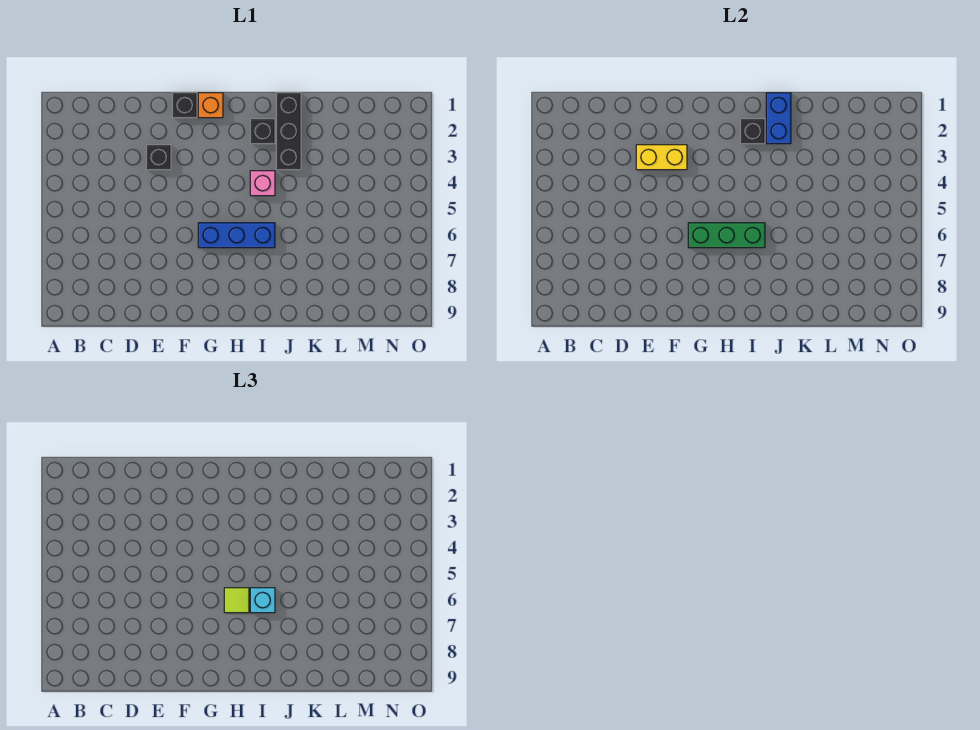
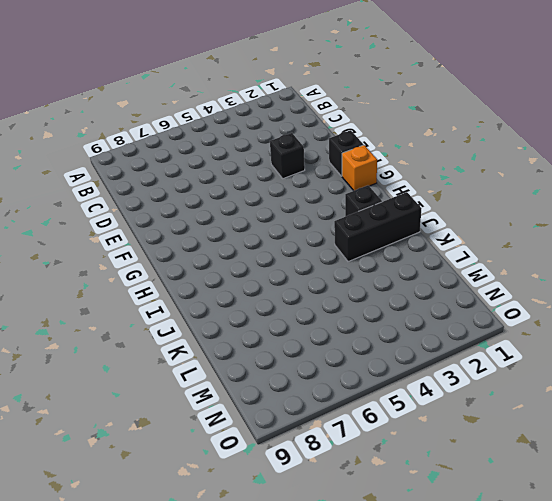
none -> blue brick G6:I6 level 1
none -> pink brick I4 level 1
none -> yellow brick E3:F3 level 2

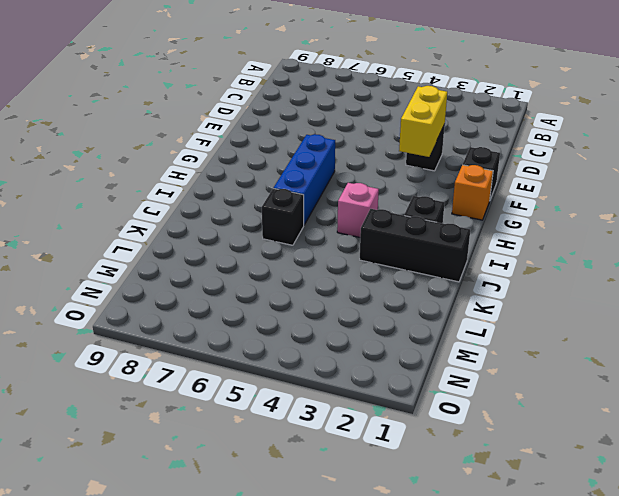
black brick J6 level 1 -> black brick I2 level 2
none -> green brick G6:I6 level 2
none -> blue brick J1:J2 level 2
none -> lime tile H6 level 3

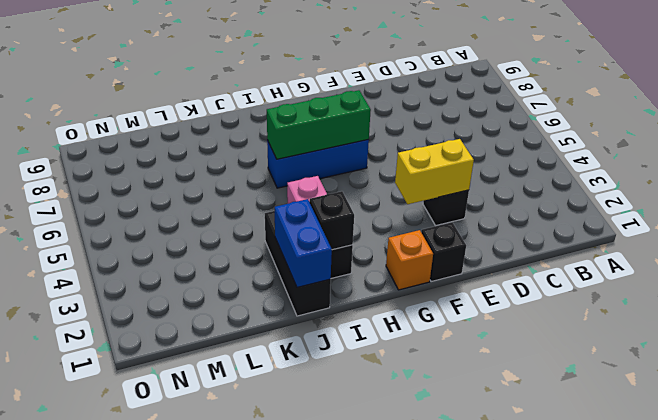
none -> lime tile H6 level 3
none -> cyan brick I6 level 3

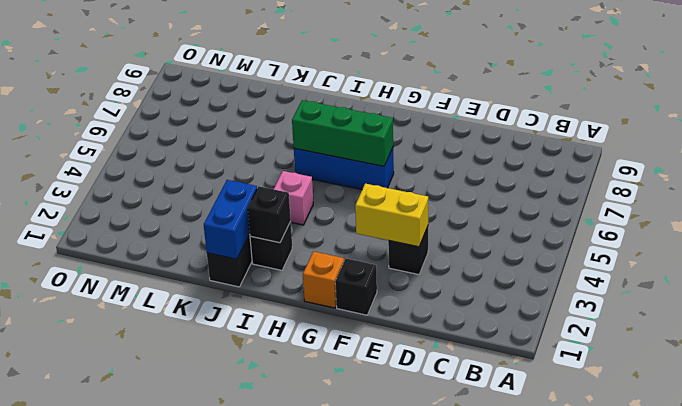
none -> lime tile H6 level 3
none -> cyan brick I6 level 3

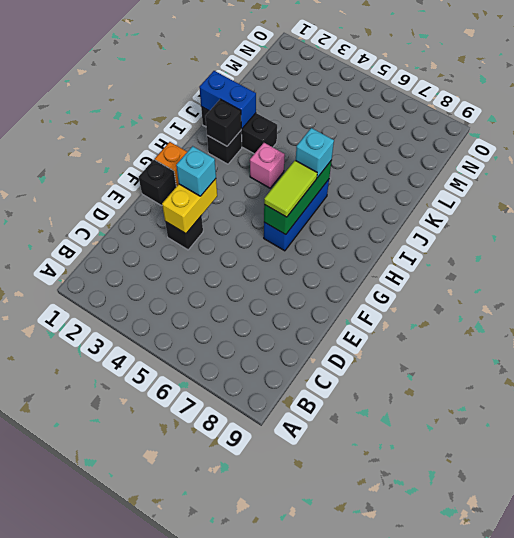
cyan brick F3 level 3 -> none
lime tile G6:H6 level 3 -> lime tile H6 level 3

